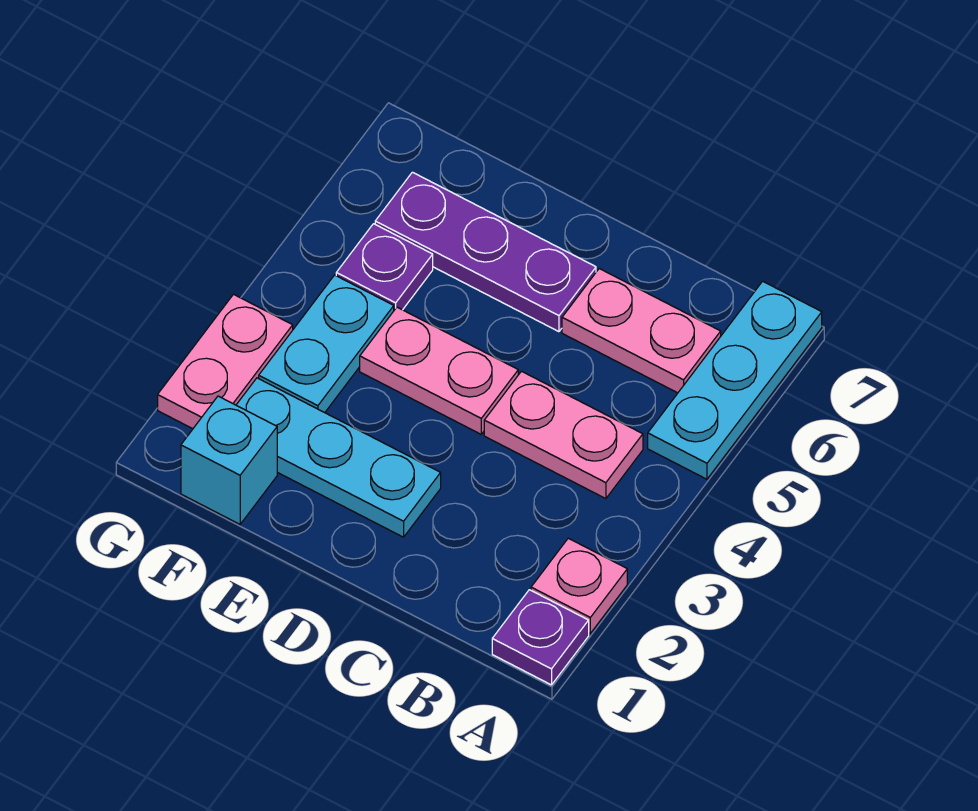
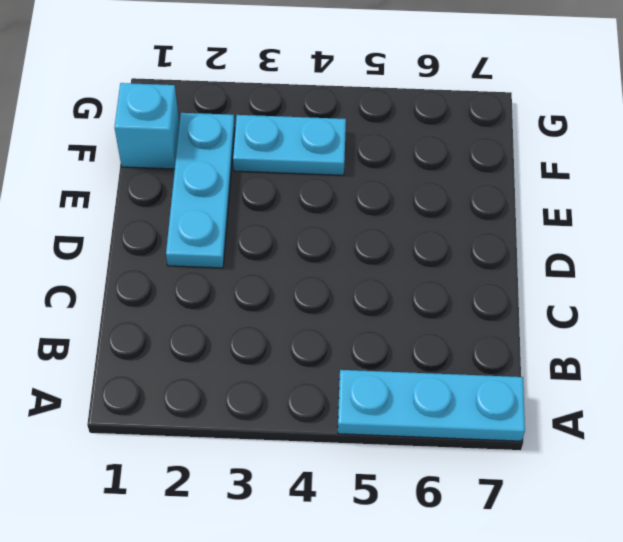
none -> purple plate A1 level 1
none -> pink plate A2 level 1
none -> pink plate B4:C4 level 1

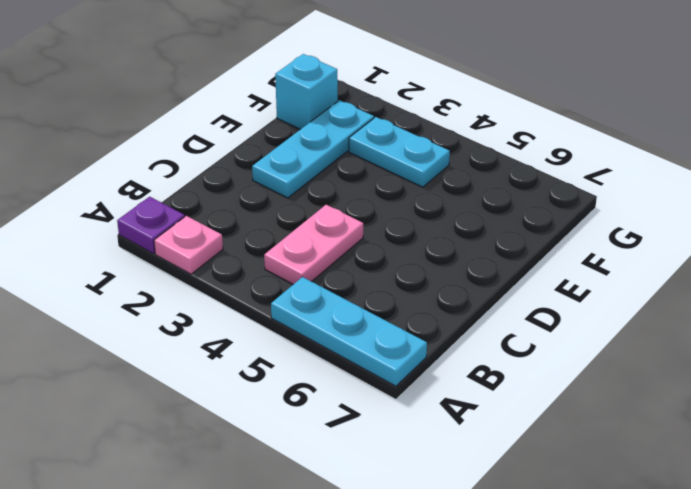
none -> pink plate B6:C6 level 1
none -> pink plate D4:E4 level 1
none -> purple plate D6:F6 level 1

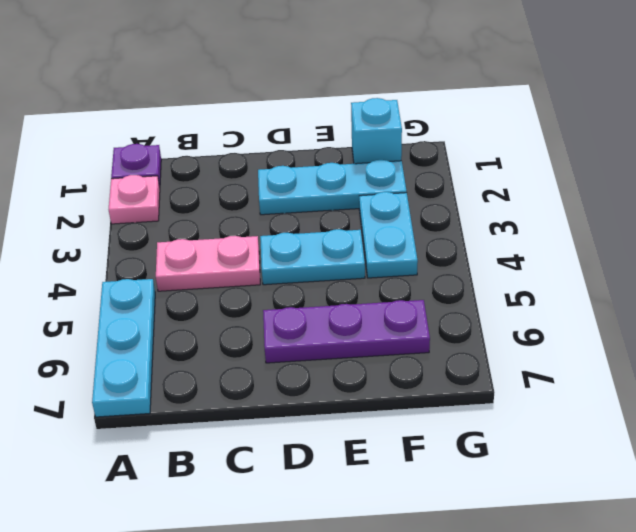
cyan plate D4:E4 level 1 -> pink plate D4:E4 level 1
none -> pink plate B6:C6 level 1
none -> purple plate F5 level 1
none -> pink plate G2:G3 level 1

